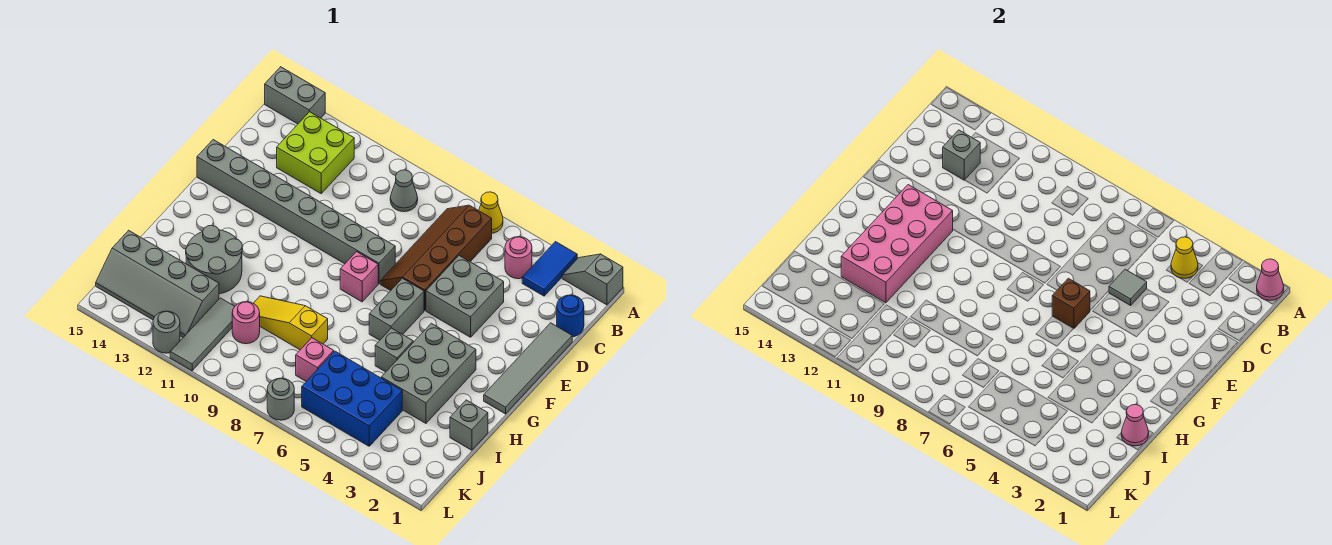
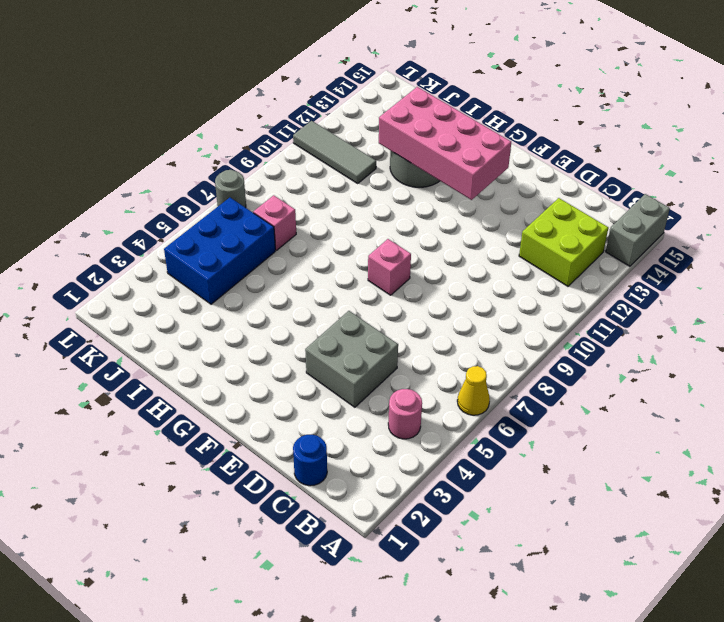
none -> grey slope A1:A2 level 1 top 1
none -> blue tile A3:B3 level 1
none -> brown slope B6:E7 level 1 top 6
none -> grey cone B9 level 1

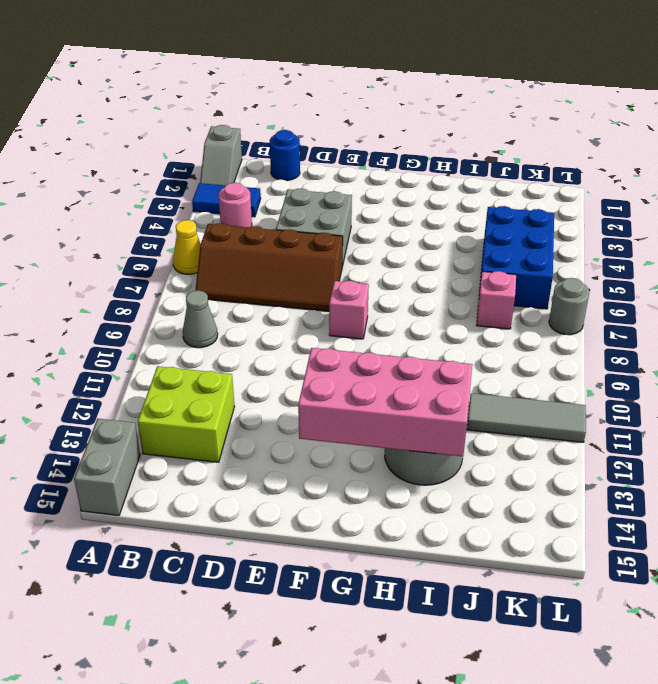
none -> grey tile D1:G1 level 1
none -> grey brick E8:E15 level 1
none -> grey brick F6:G6 level 1
none -> grey brick G3:I4 level 1

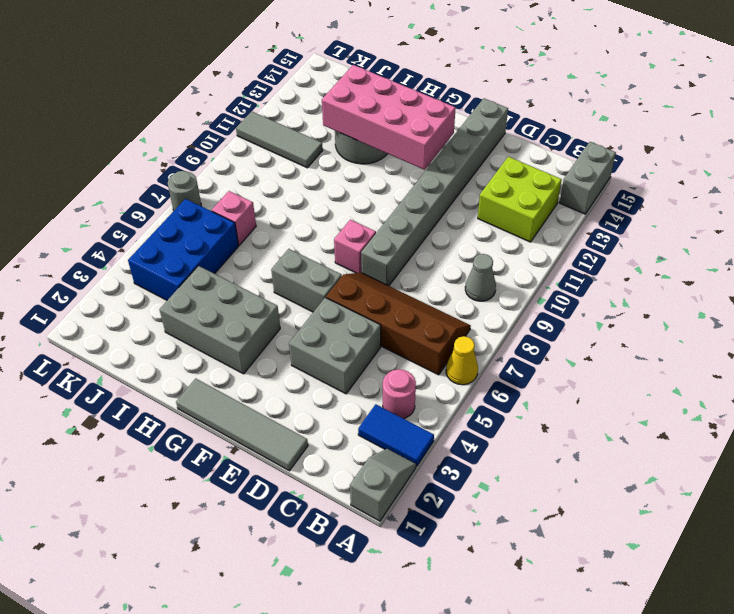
none -> blue round brick C1 level 1
none -> grey brick H5 level 1
none -> grey brick I1 level 1
none -> yellow slope I8:I10 level 1 top 8

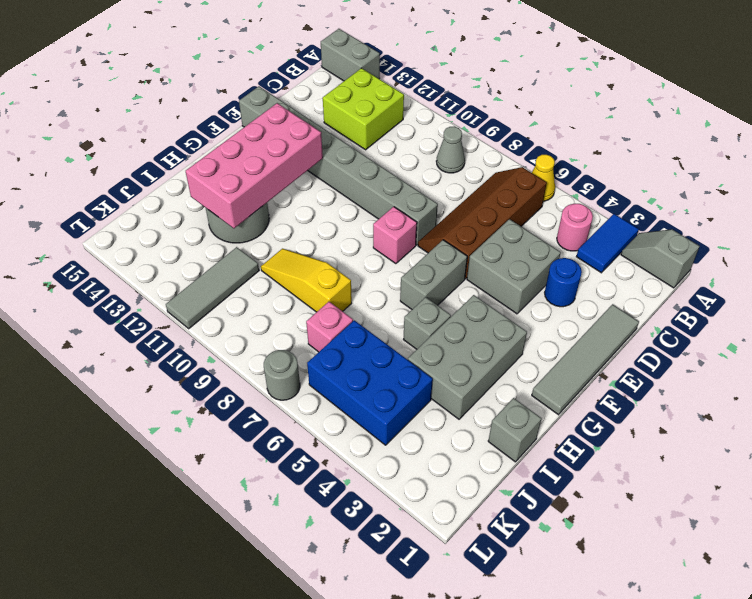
blue round brick D3 level 1 -> blue round brick C1 level 1
none -> pink round brick J10 level 1
none -> grey slope J12:K15 level 1 top J
none -> grey round brick L12 level 1
none -> pink cone A1 level 2

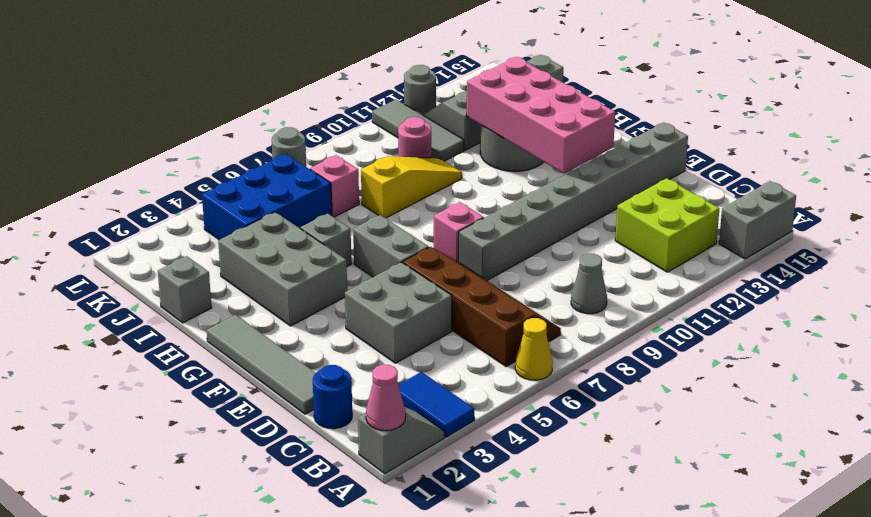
none -> pink round brick B4 level 1
none -> yellow cone B4 level 2
none -> grey brick C13 level 2
none -> grey tile D5 level 2

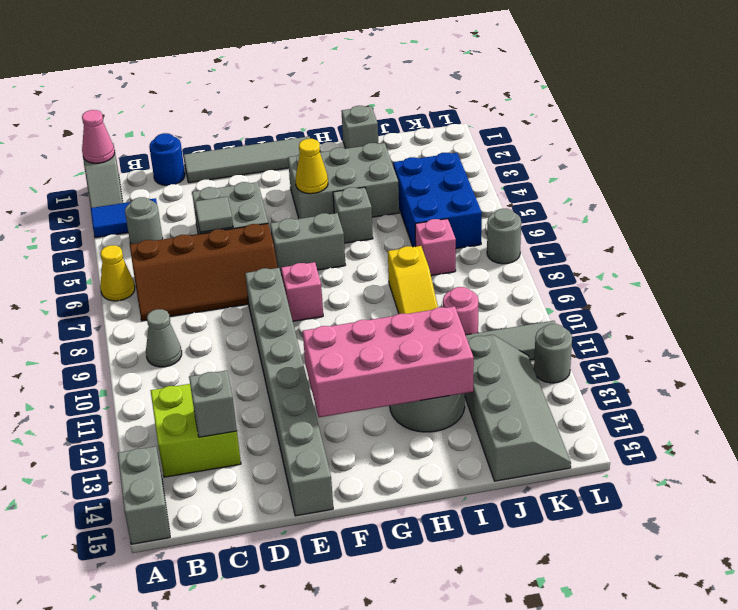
grey round brick B4 level 1 -> pink round brick B4 level 1
yellow cone G4 level 2 -> yellow cone B4 level 2
none -> brown brick F6 level 2
none -> pink cone I1 level 2

